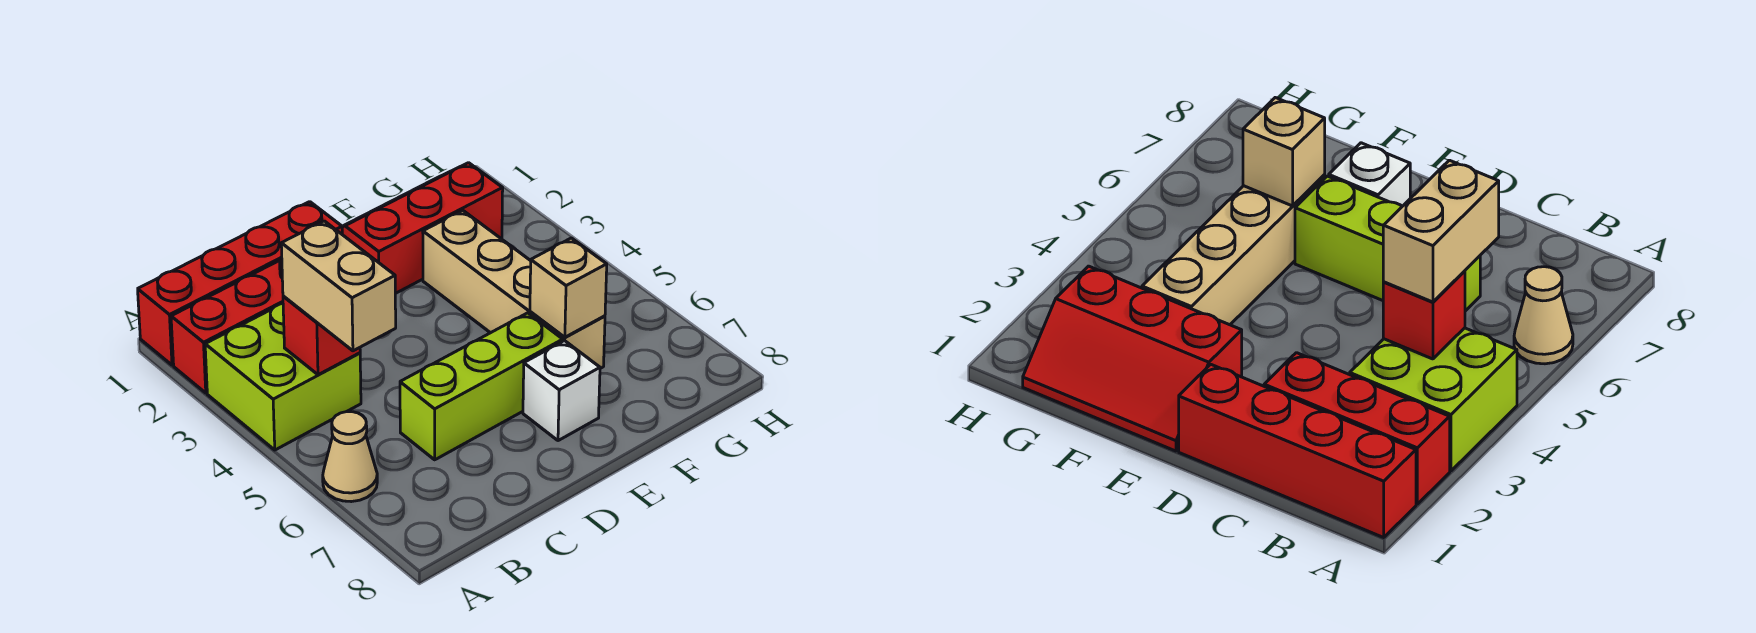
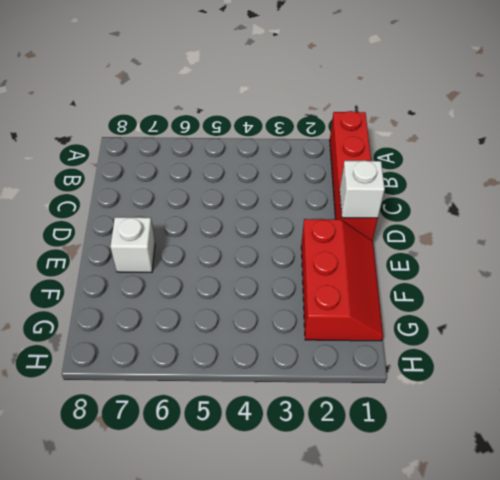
white brick D1 level 2 -> none
none -> red brick A2:C2 level 1
none -> lime brick A3:B4 level 1

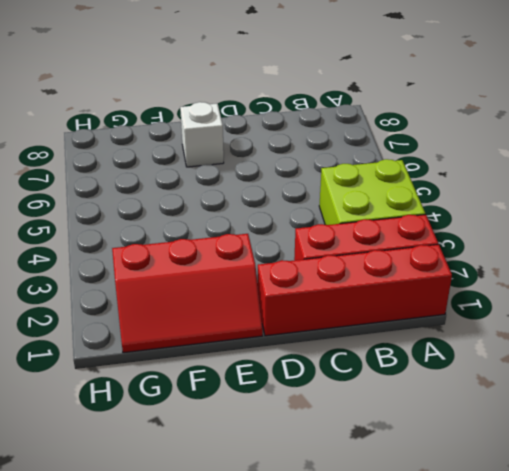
none -> tan cone A6 level 1
none -> lime brick C6:E6 level 1

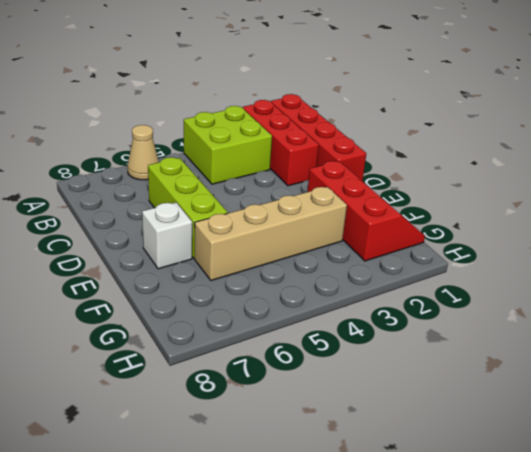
none -> red brick B4 level 2
none -> tan brick F6 level 2

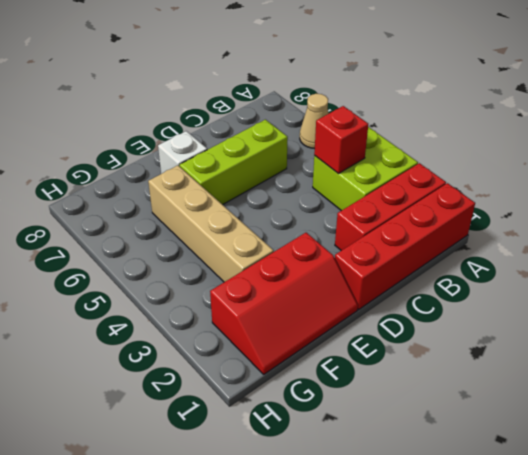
none -> tan brick F6 level 2
none -> tan brick B4:B5 level 3

